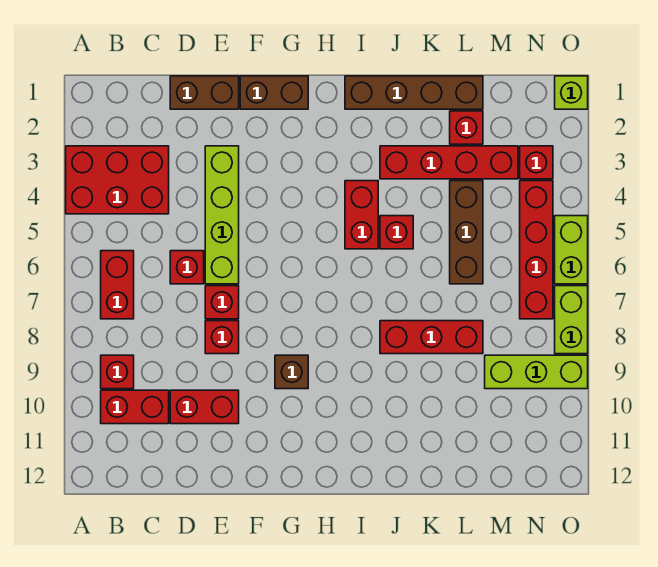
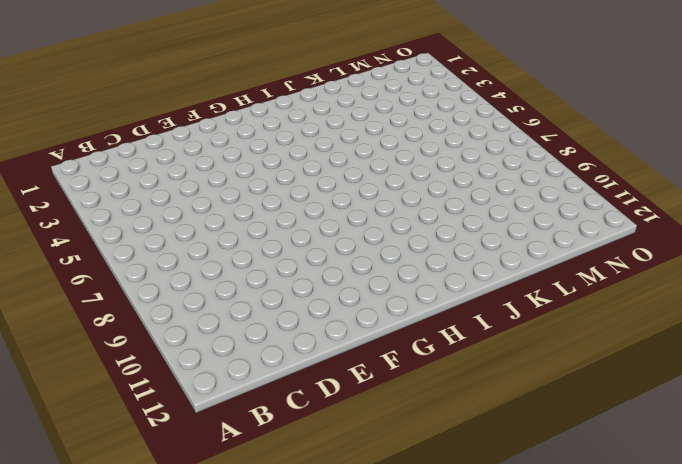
none -> red brick A3:C4 level 1
none -> red brick B6:B7 level 1
none -> red brick B9 level 1

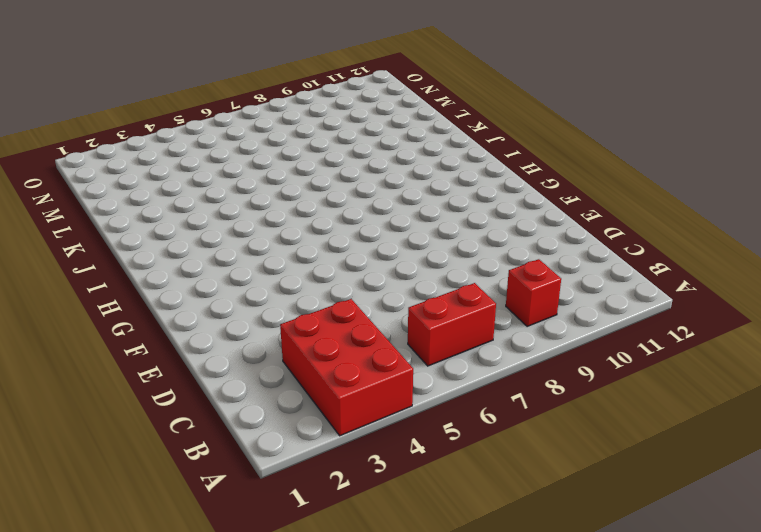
none -> red brick B10:C10 level 1
none -> brown brick D1:E1 level 1
none -> red brick D6 level 1

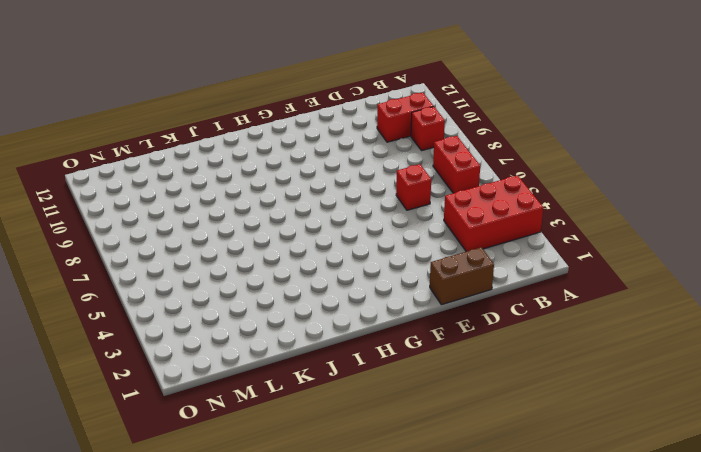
none -> red brick D10:E10 level 1
none -> lime brick E3:E6 level 1
none -> red brick E7 level 1

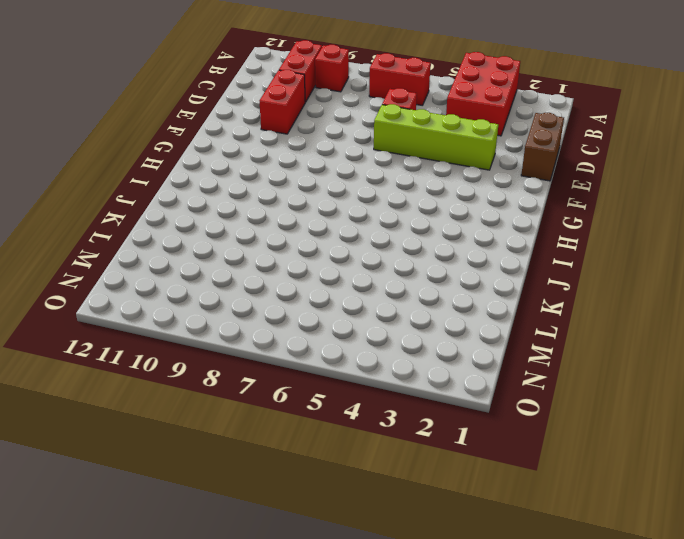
none -> red brick E7 level 1
none -> red brick E8 level 1
none -> brown brick F1:G1 level 1

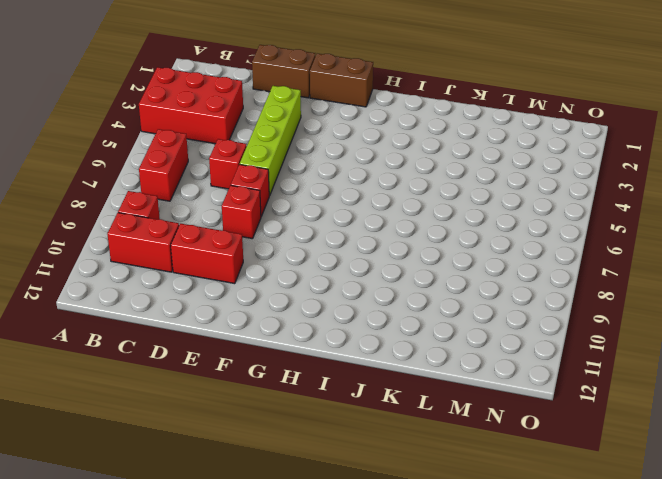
none -> brown brick G9 level 1
none -> brown brick I1:L1 level 1
none -> red brick I4:I5 level 1

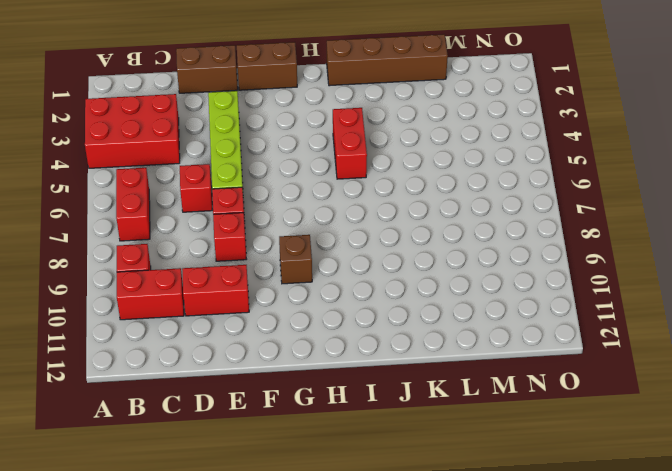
none -> red brick J3:M3 level 1
none -> red brick J5 level 1
none -> red brick J8:L8 level 1

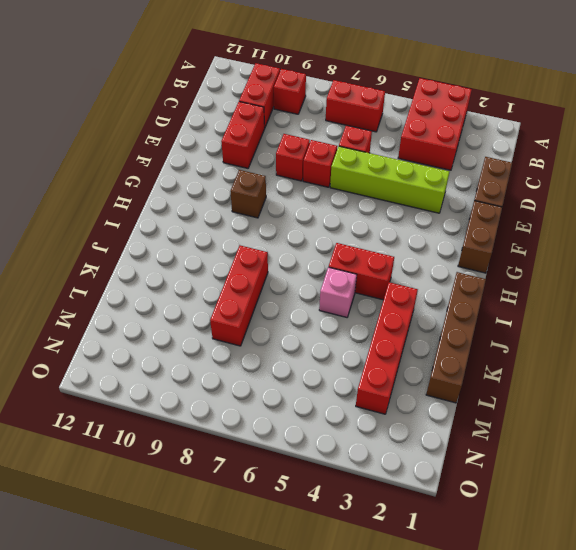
pink brick J5 level 1 -> red brick J5 level 1
none -> red brick L2 level 1
none -> brown brick L4:L6 level 1
none -> lime brick M9:O9 level 1

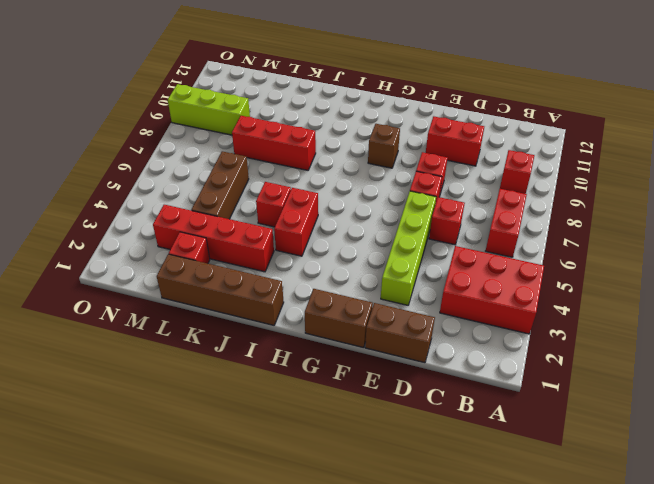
none -> red brick B10:C10 level 1
none -> red brick N3 level 1
none -> red brick N4:N7 level 1

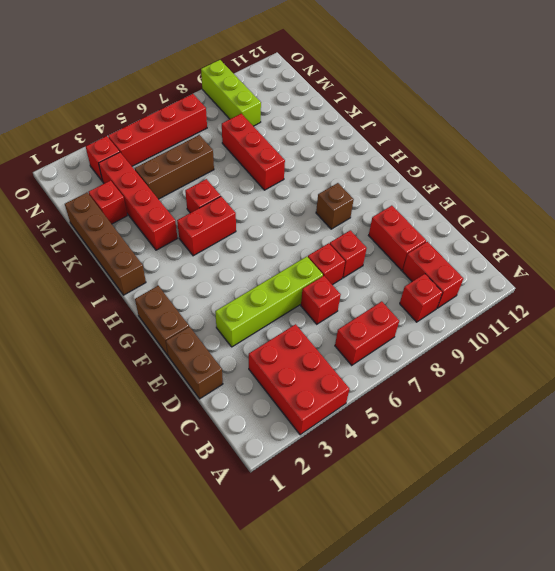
none -> lime brick O1 level 1
none -> lime brick O5:O6 level 1
none -> lime brick O7:O8 level 1

